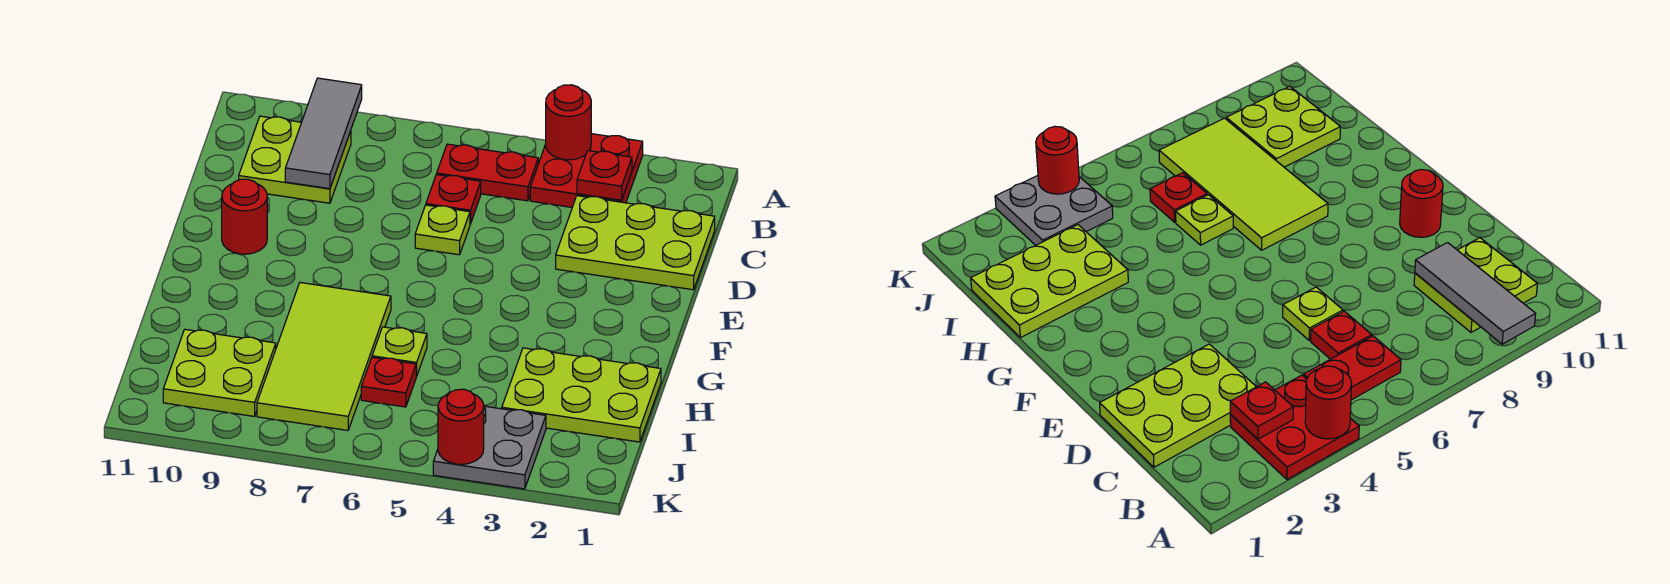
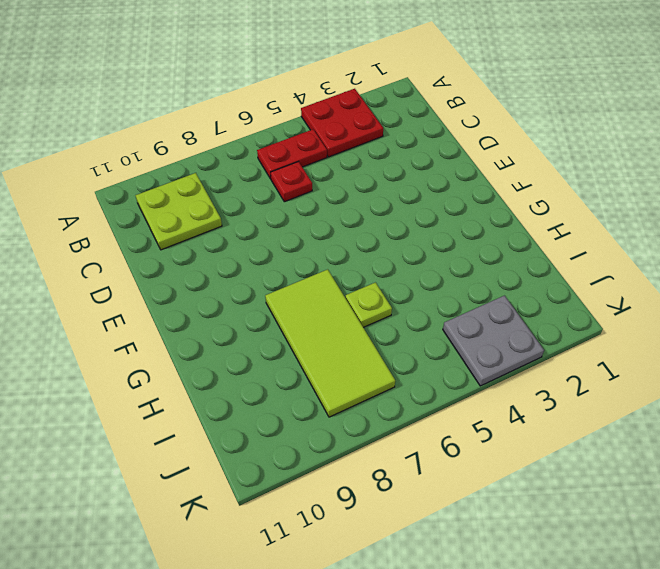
none -> lime plate C1:D3 level 1
none -> lime plate D6 level 1
none -> red round brick E10 level 1

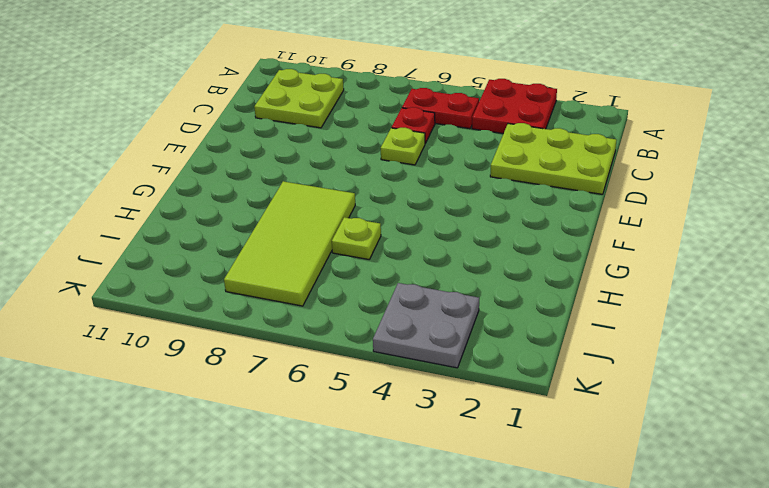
none -> red round brick E10 level 1
none -> lime plate H1:I3 level 1
none -> red plate I6 level 1

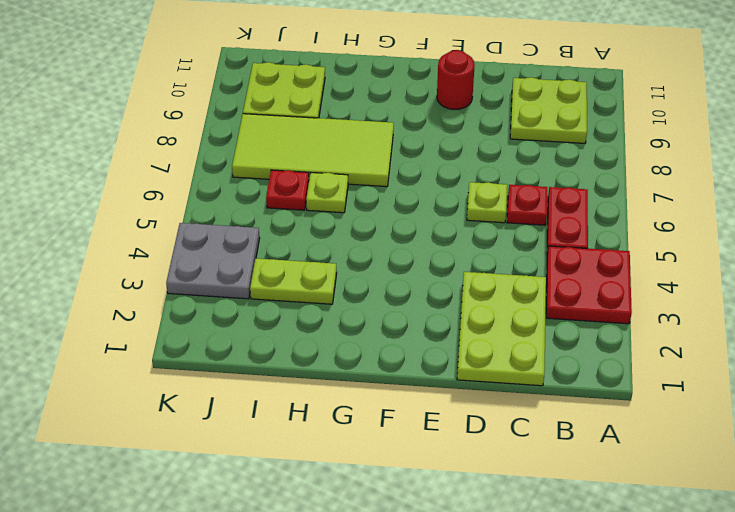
lime plate H3:I3 level 1 -> lime plate H1:I3 level 1
none -> red round brick A4 level 2
none -> grey tile A9:C9 level 2
none -> red plate B3 level 2

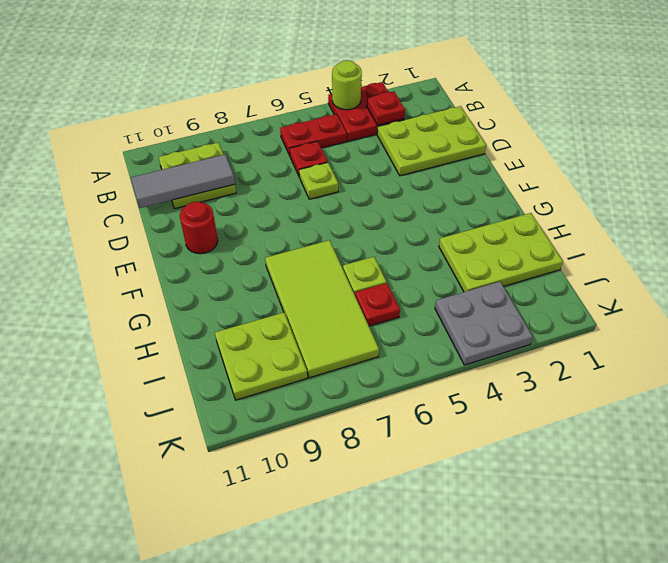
lime round brick A4 level 2 -> red round brick A4 level 2
grey tile C9:C11 level 2 -> grey tile A9:C9 level 2
none -> red round brick K4 level 2

